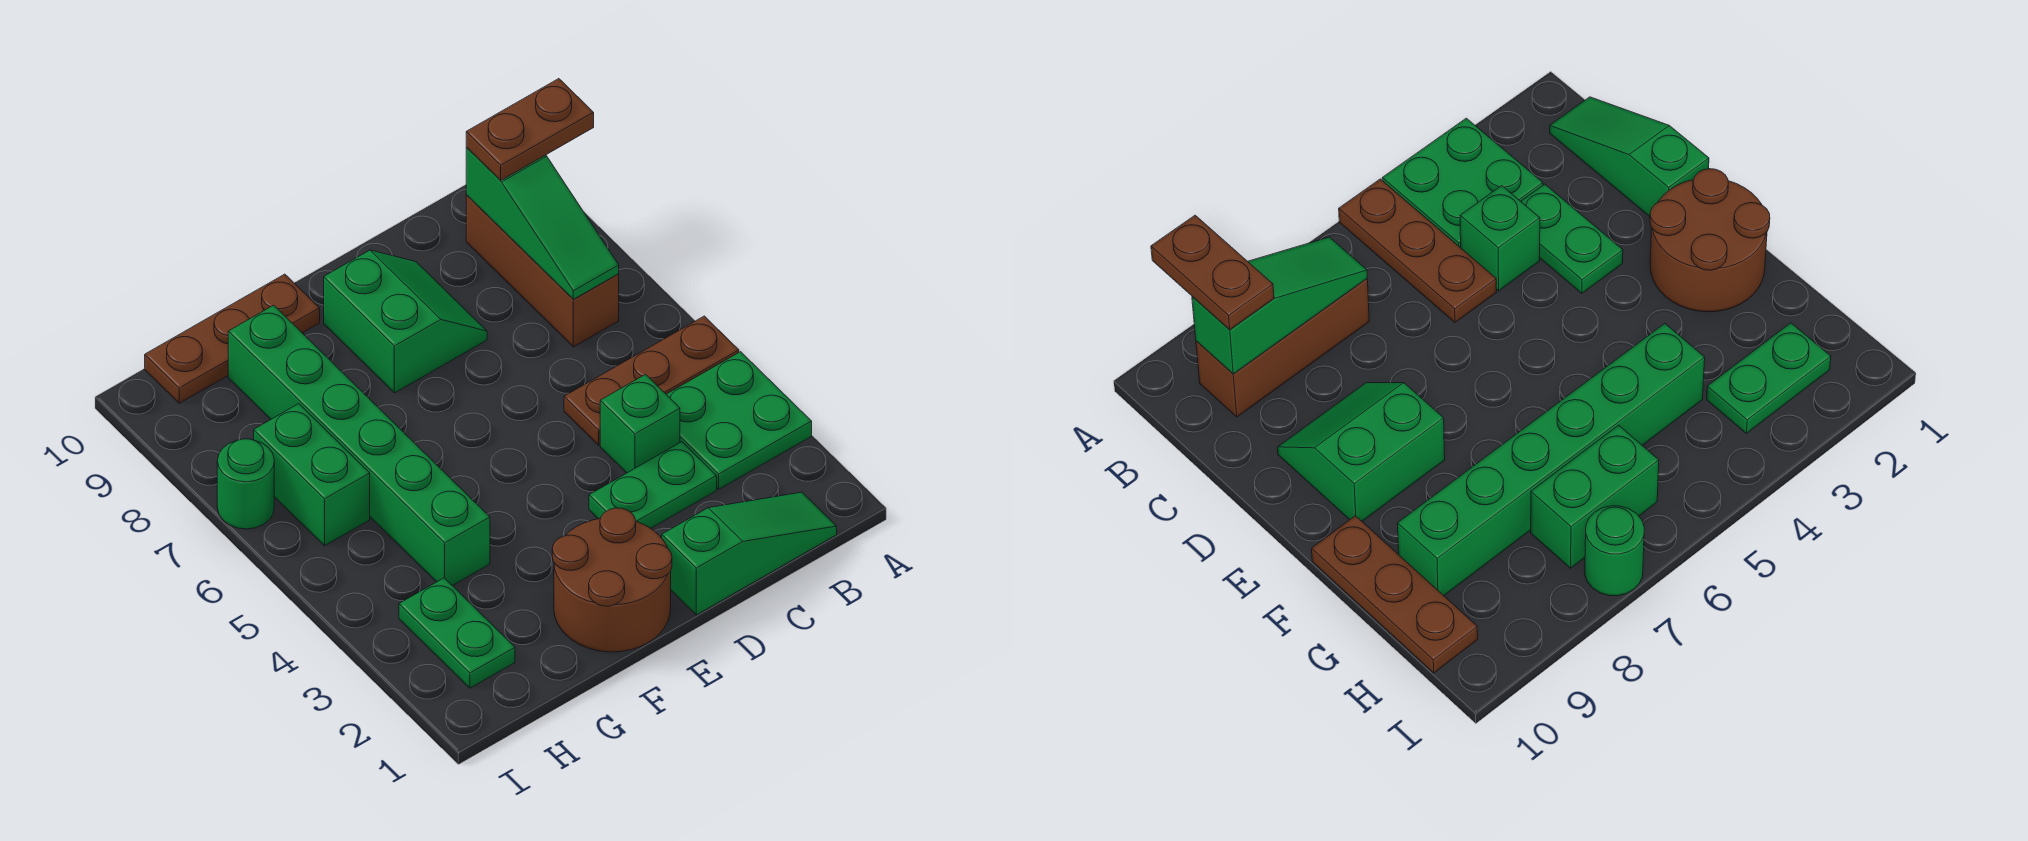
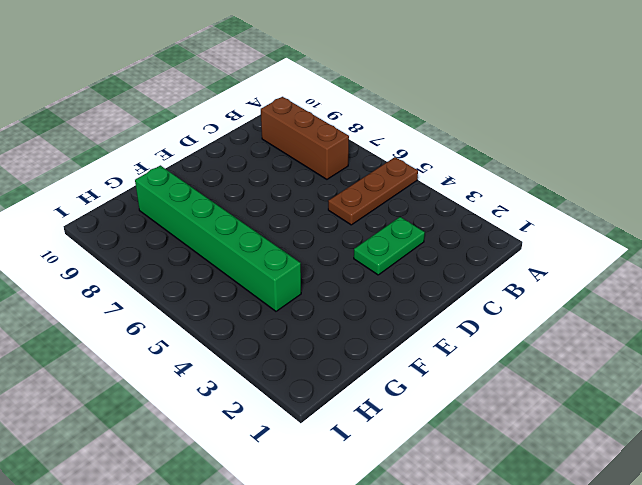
none -> green plate A3:B4 level 1
none -> green slope B1:D1 level 1 top D
none -> green brick C4 level 1

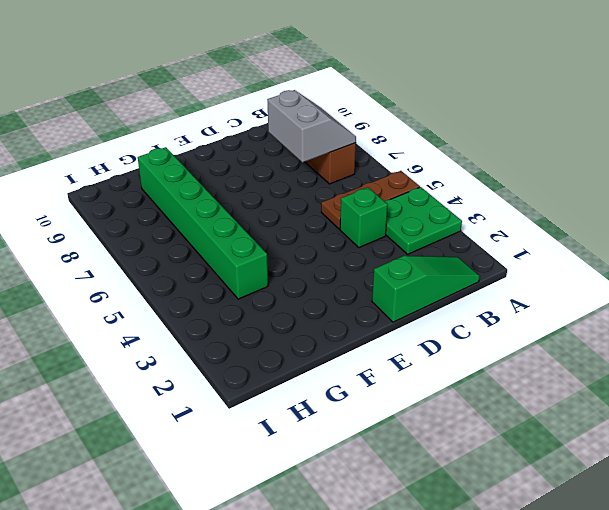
grey slope B7:C8 level 2 top C -> green slope B7:B9 level 2 top 9
none -> green plate C3:D3 level 1
none -> green slope D8:E9 level 1 top E
none -> brown round brick E1:F2 level 1

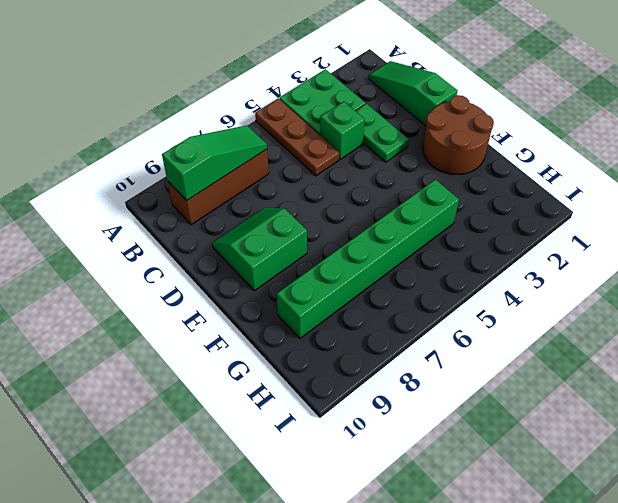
none -> brown plate F10:H10 level 1
none -> green plate H2:H3 level 1
none -> green brick H6:H7 level 1

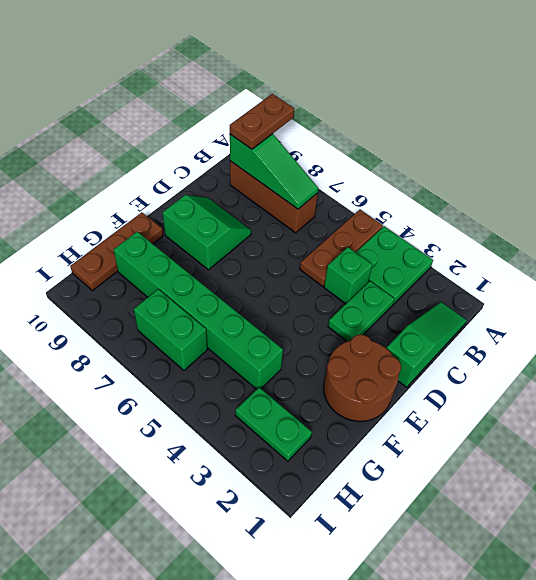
none -> green round brick I7 level 1

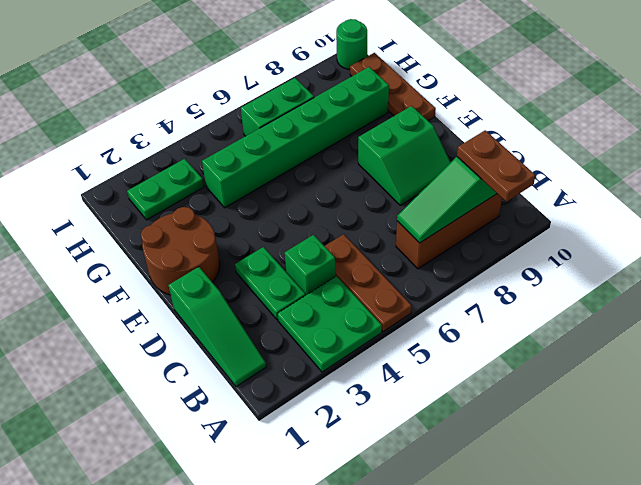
green round brick I10 level 1 -> green round brick I7 level 1

